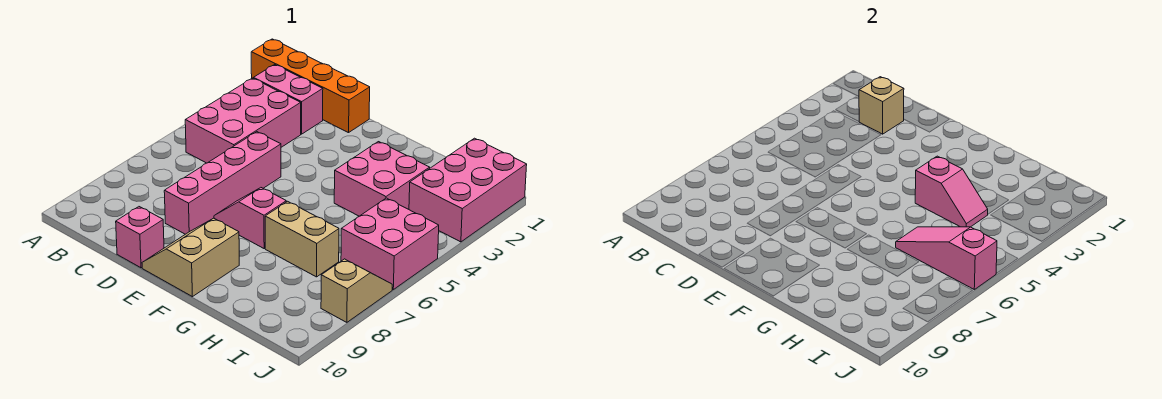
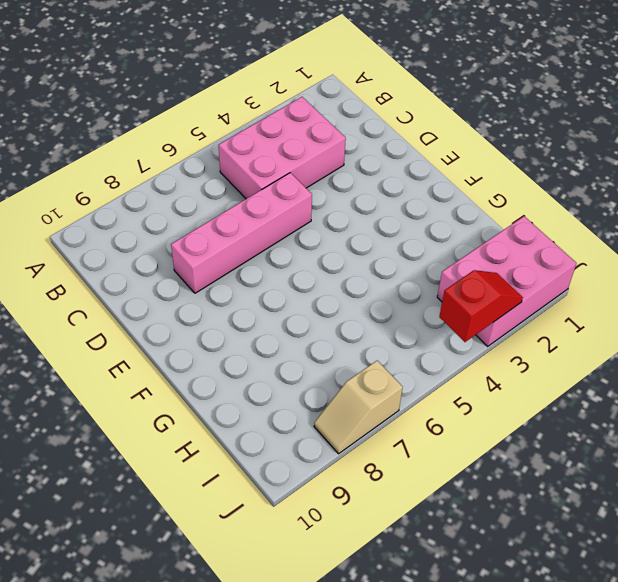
red slope J3:J4 level 2 top 4 -> none
tan slope J7:J8 level 1 top 7 -> tan slope J7:J8 level 1 top 8
none -> orange brick A1:D1 level 1
none -> pink brick B2:C2 level 1
none -> pink brick D10 level 1

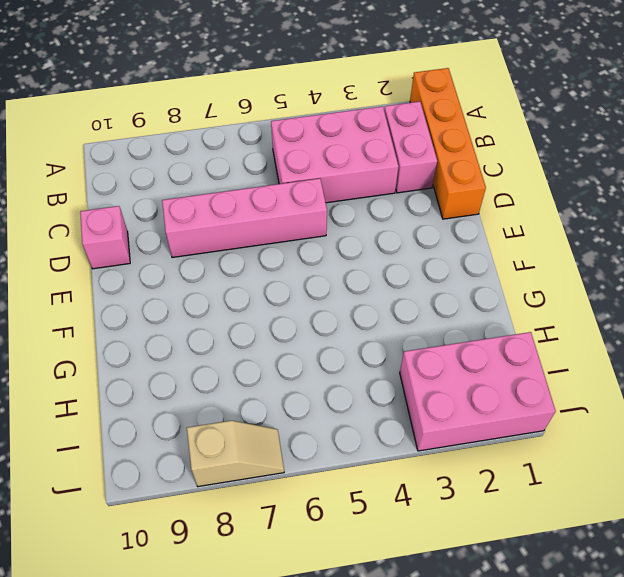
none -> pink slope E7:F7 level 1 top F
none -> tan slope E9:F10 level 1 top F
none -> pink brick G3:H4 level 1

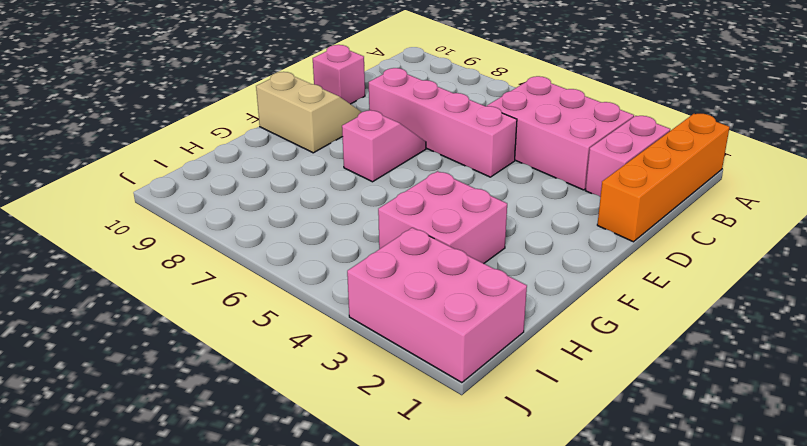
none -> tan brick G7:H7 level 1
none -> pink brick I5:J6 level 1
none -> tan slope J7:J8 level 1 top 8

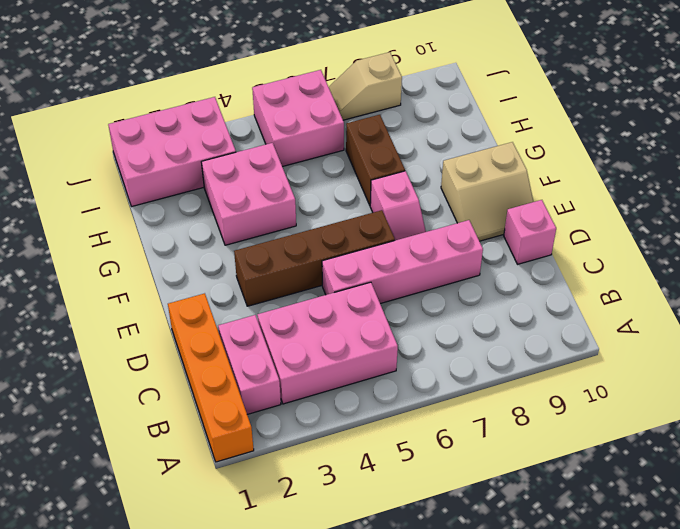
brown brick E3:E6 level 1 -> none
brown brick G7:H7 level 1 -> tan brick G7:H7 level 1
none -> tan brick C2 level 2
none -> pink slope G4:H4 level 2 top G
none -> pink slope H6:J6 level 2 top J

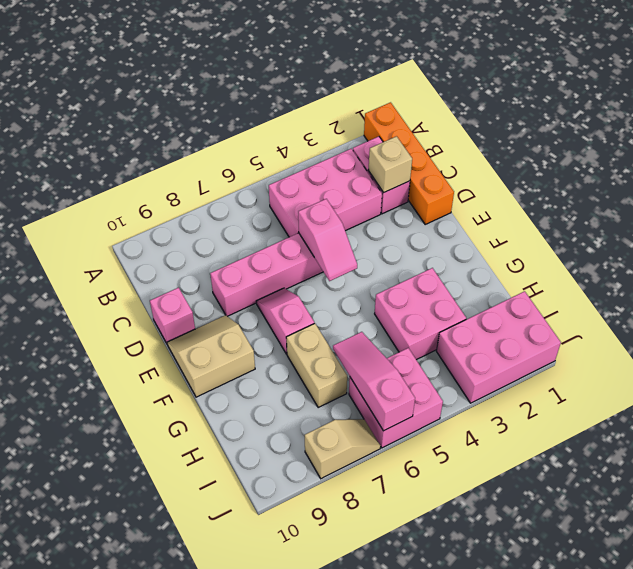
pink slope D5:E5 level 2 top D -> pink slope G4:H4 level 2 top G

